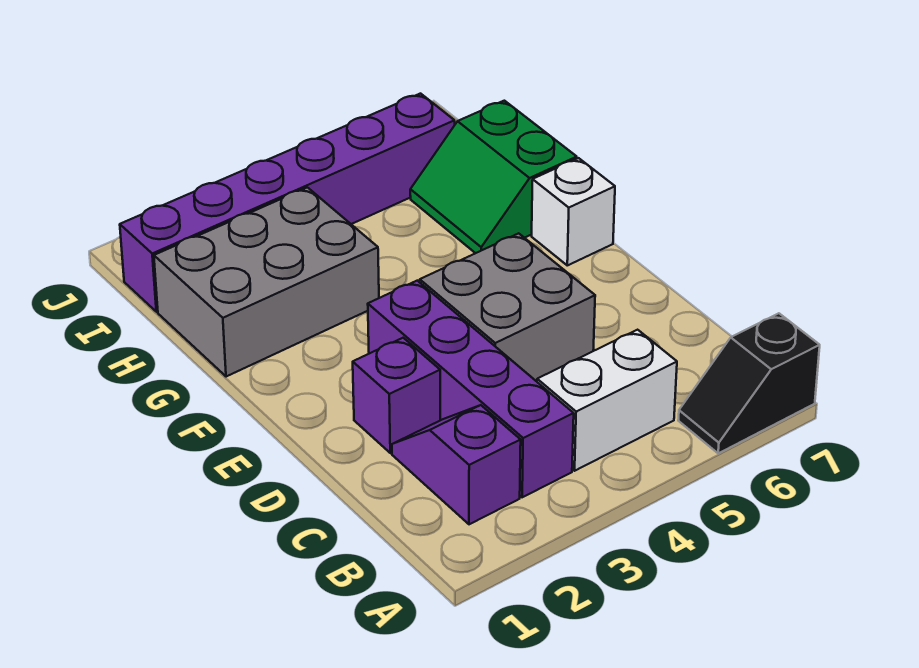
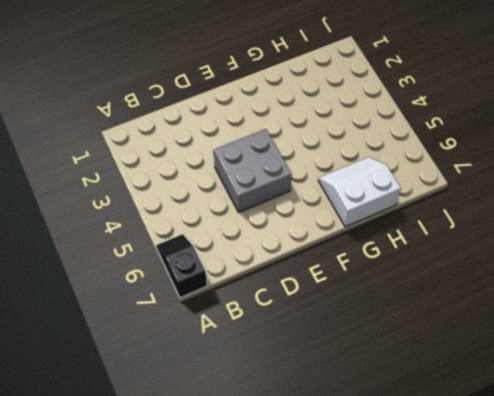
white slope G6:H7 level 1 top 7 -> green slope G6:H7 level 1 top 7
none -> purple slope B2:C2 level 1 top B
none -> purple brick B3:E3 level 1

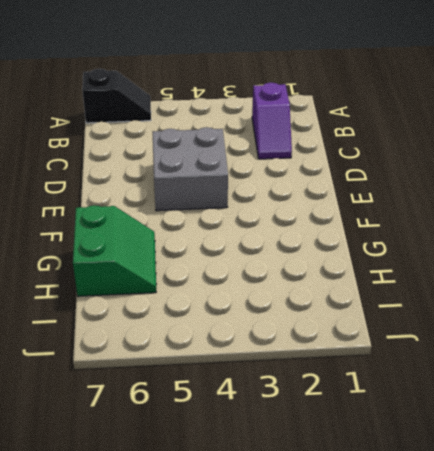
none -> purple brick B3:E3 level 1
none -> white brick B4:B5 level 1

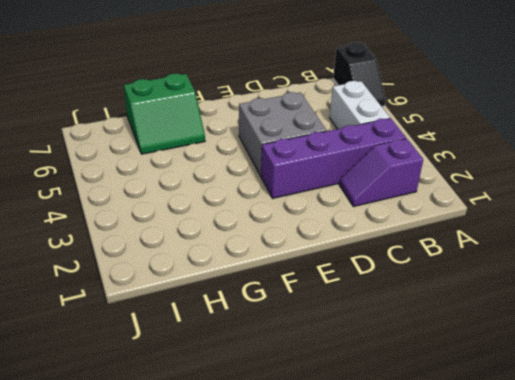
none -> purple brick D2 level 1
none -> white brick F7 level 1

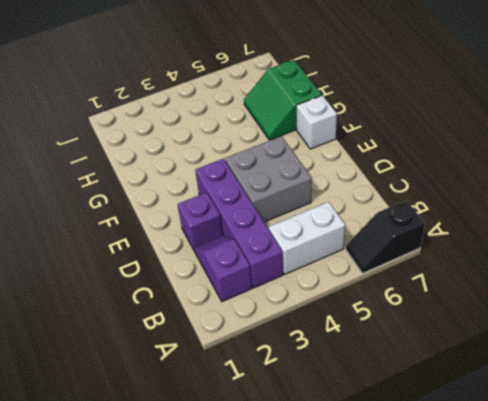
none -> grey brick G1:H3 level 1
none -> purple brick I1:I6 level 1

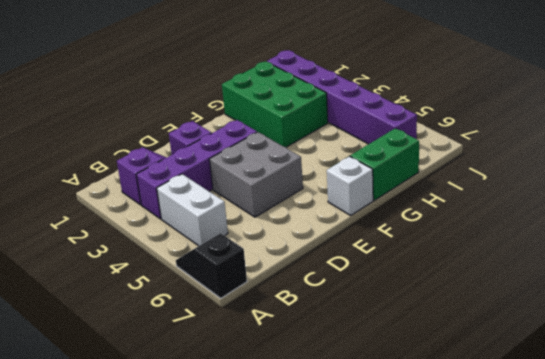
green brick G1:H3 level 1 -> grey brick G1:H3 level 1

